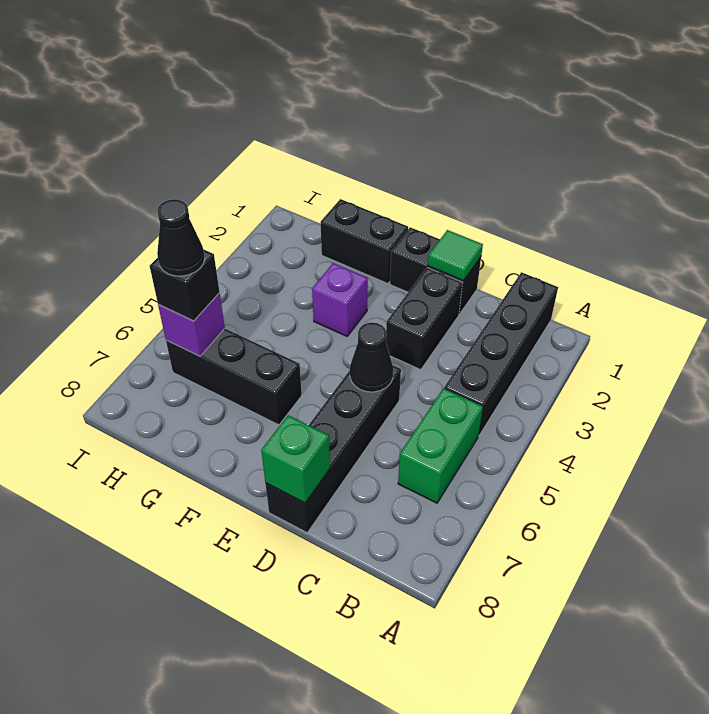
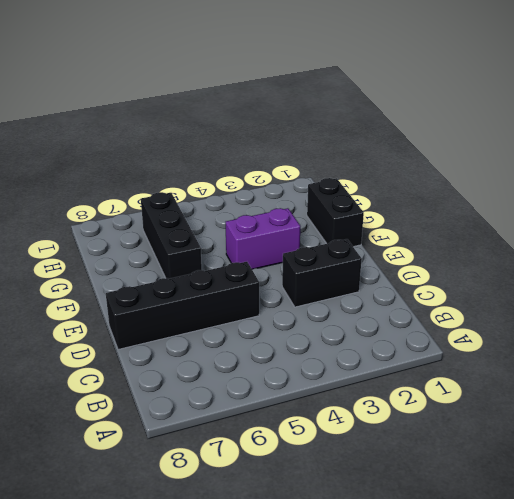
purple brick F3:F4 level 1 -> purple brick F3 level 1
none -> black brick B1:B4 level 1
none -> green brick B5:B6 level 1
none -> black brick D1:E1 level 1

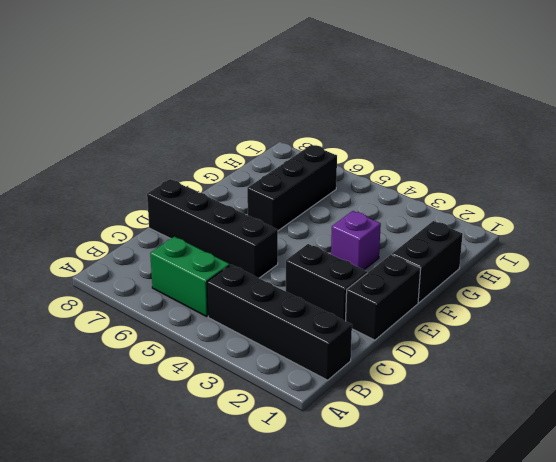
none -> green tile D1 level 2
none -> black cone D5 level 2
none -> green brick D8 level 2

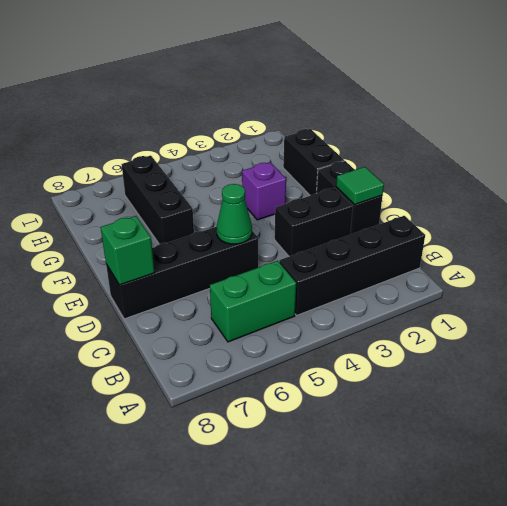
green cone D5 level 2 -> black cone D5 level 2
none -> purple brick H6 level 2
none -> black brick H6 level 3
none -> black cone H6 level 4

